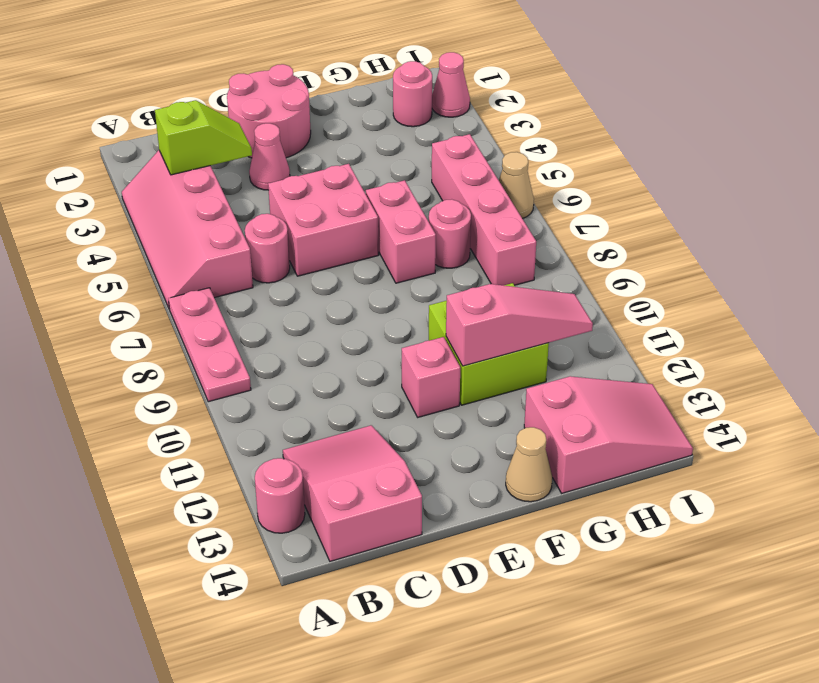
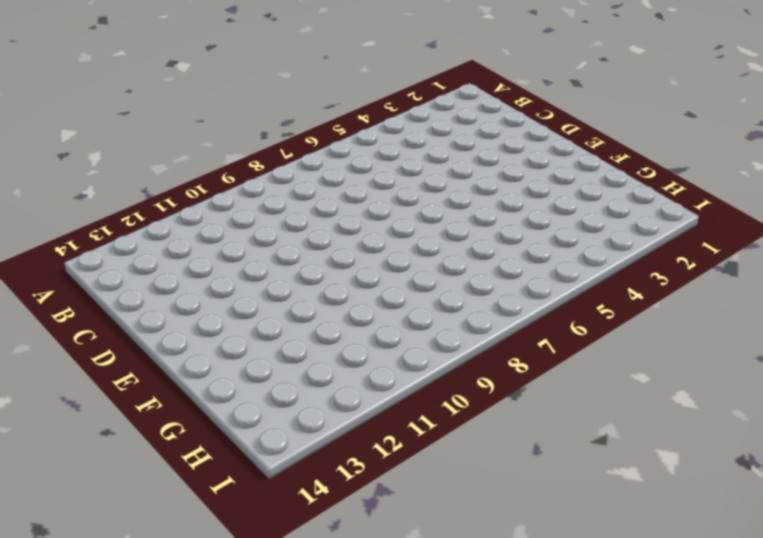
none -> pink slope A3:B6 level 1 top B
none -> pink plate A7:A9 level 1
none -> pink round brick A13 level 1

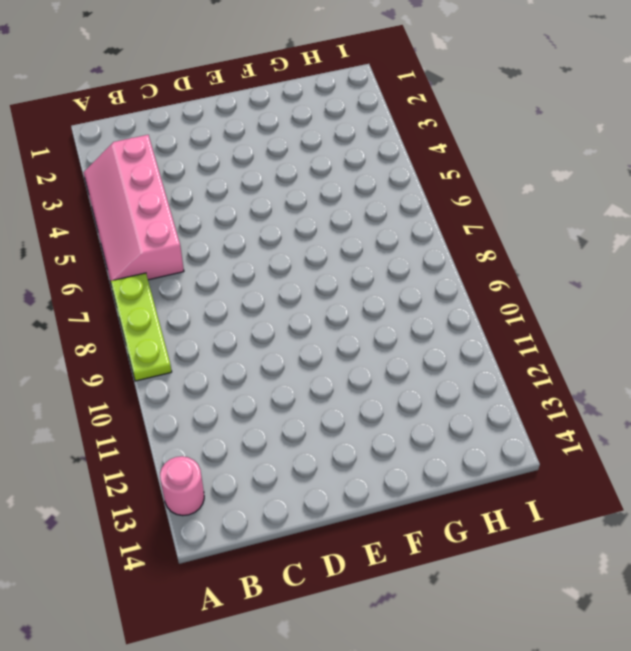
lime plate A7:A9 level 1 -> pink plate A7:A9 level 1
none -> pink slope B12:C14 level 1 top 14
none -> pink round brick C6 level 1
none -> pink round brick D1:E2 level 1

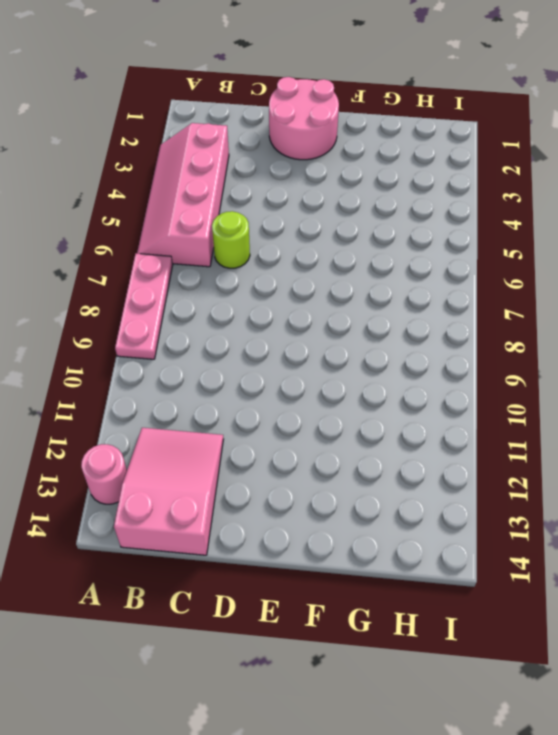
lime round brick C6 level 1 -> pink round brick C6 level 1
none -> pink cone D3 level 1
none -> pink brick D5:E6 level 1
none -> pink brick E11 level 1

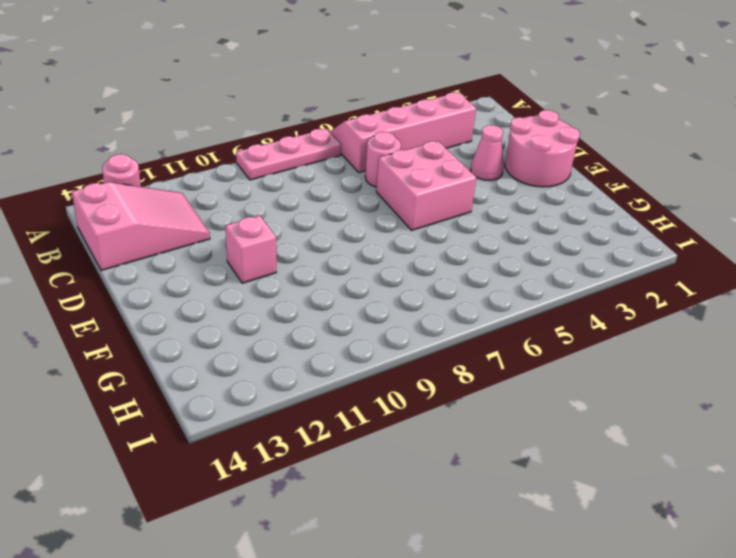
none -> pink brick F6:F7 level 1
none -> lime brick F10:G11 level 1
none -> tan cone F14 level 1

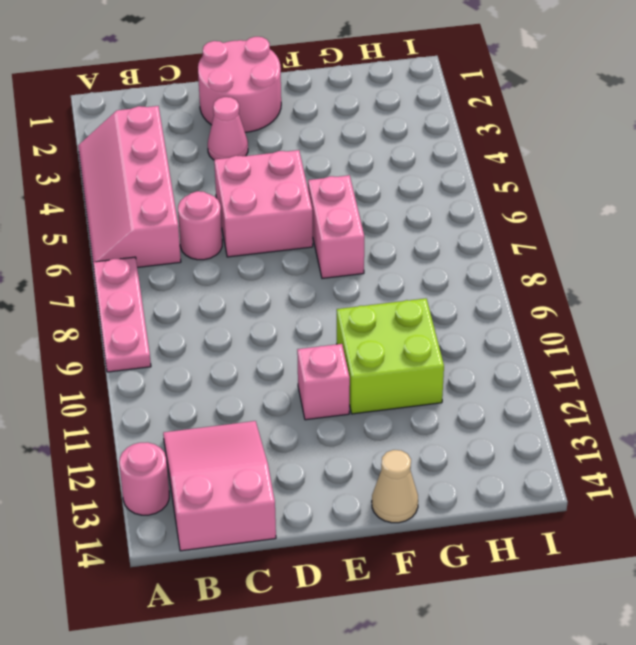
none -> pink round brick G7 level 1
none -> pink slope G13:I14 level 1 top G
none -> pink round brick H2 level 1

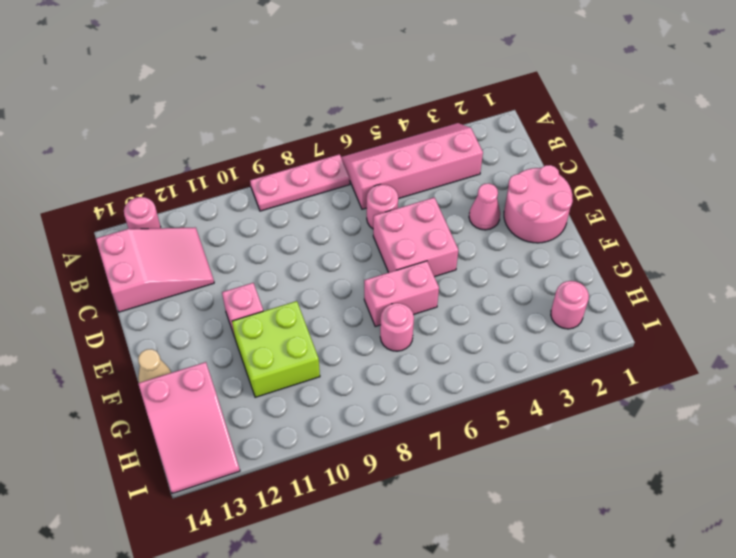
none -> pink brick H5:H8 level 1
none -> pink cone I2 level 1
none -> tan cone I6 level 1

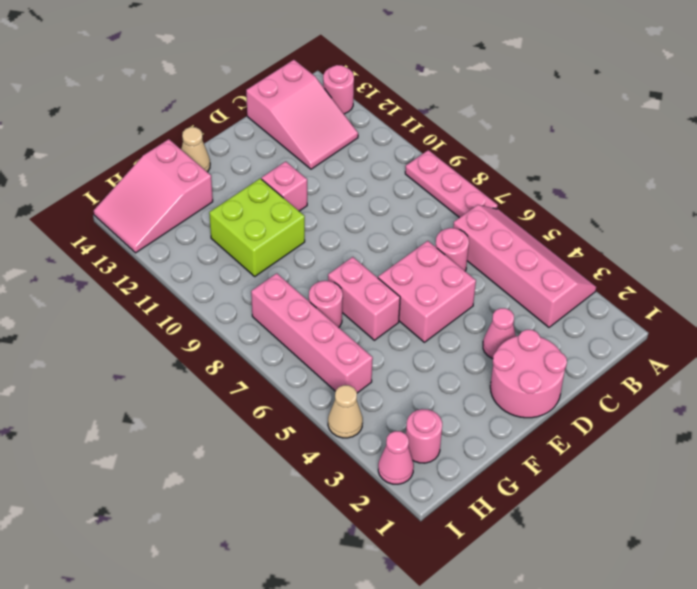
tan cone I4 level 1 -> tan cone I6 level 1
none -> lime slope B3:C3 level 2 top B
none -> pink slope F11:H11 level 2 top F

